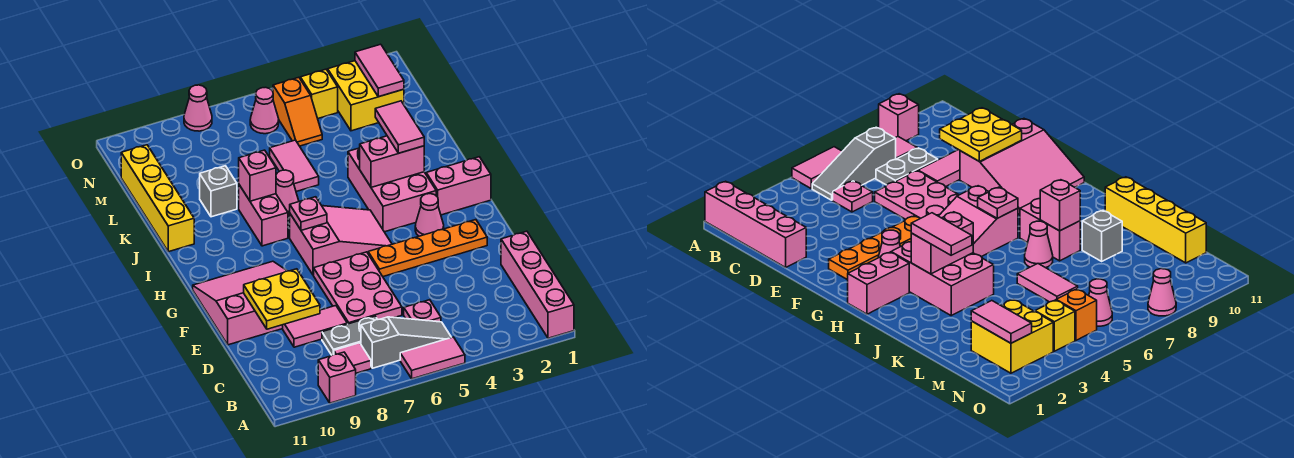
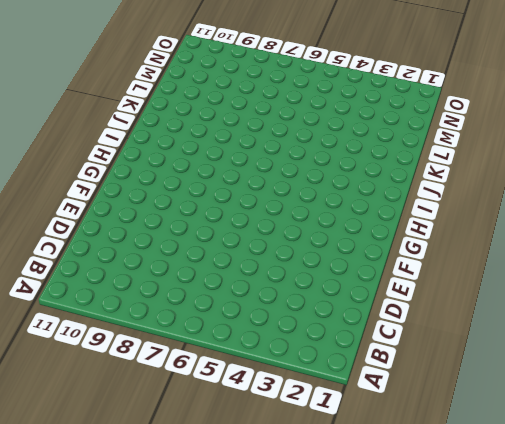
none -> pink brick A1:D1 level 1
none -> pink tile A5:A6 level 1
none -> pink brick A9 level 1
none -> grey slope B5:B7 level 1 top 7

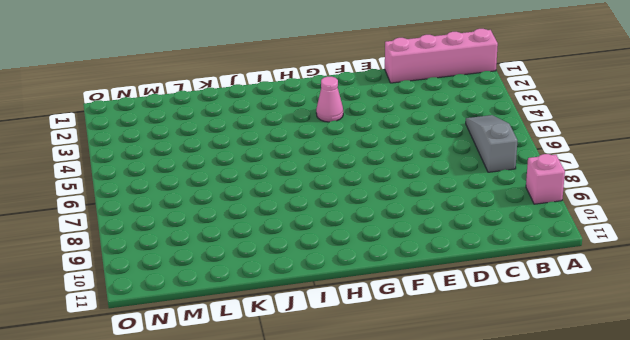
none -> pink tile A5:A6 level 1
none -> pink tile B8 level 1
none -> pink plate C5 level 1
none -> grey plate C7:C8 level 1

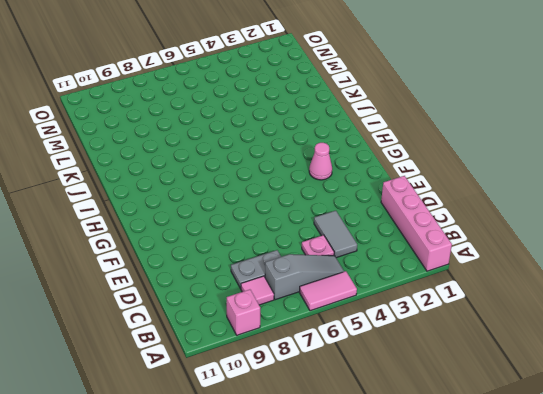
grey tile C4:D4 level 1 -> none
none -> pink plate D6:F7 level 1
none -> pink tile D8:D9 level 1
none -> pink slope E9:G11 level 1 top E
none -> orange plate F2:F5 level 1

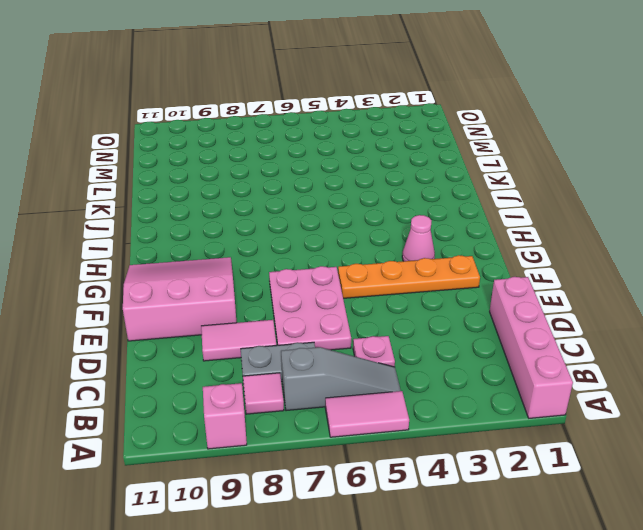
none -> pink slope G5:H7 level 1 top 7
none -> pink brick H1:H2 level 1
none -> pink brick H3:J4 level 1
none -> pink brick I8:J8 level 1

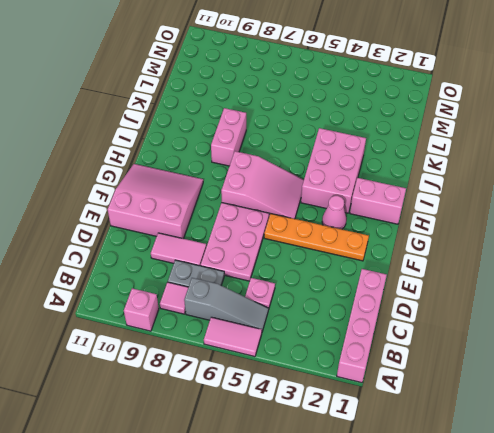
none -> pink cone J7 level 1
none -> yellow brick J11:M11 level 1
none -> pink tile K6:L6 level 1
none -> grey brick K9 level 1

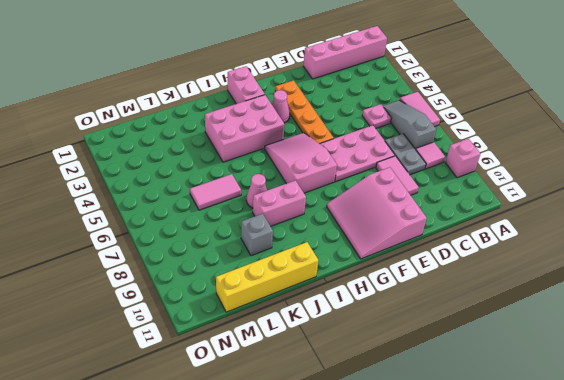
none -> yellow brick M2:N3 level 1
none -> orange slope M5:N5 level 1 top N
none -> yellow brick N4 level 1
none -> pink cone N6 level 1

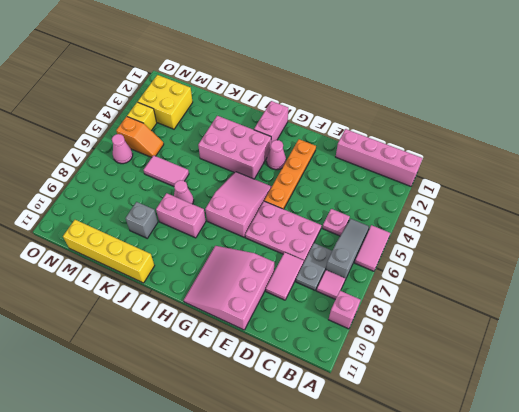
none -> pink cone O8 level 1
none -> yellow plate D9:E10 level 2
none -> pink plate H7 level 2
none -> pink brick I3:I4 level 2

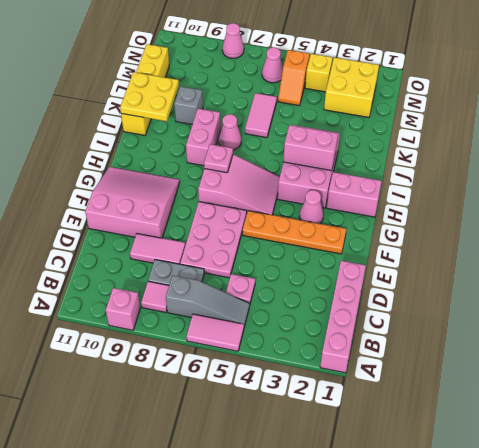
yellow plate J10:K11 level 2 -> yellow plate D9:E10 level 2
none -> pink brick J8 level 2
none -> pink tile M2:N2 level 2
none -> pink tile I3:J3 level 3

